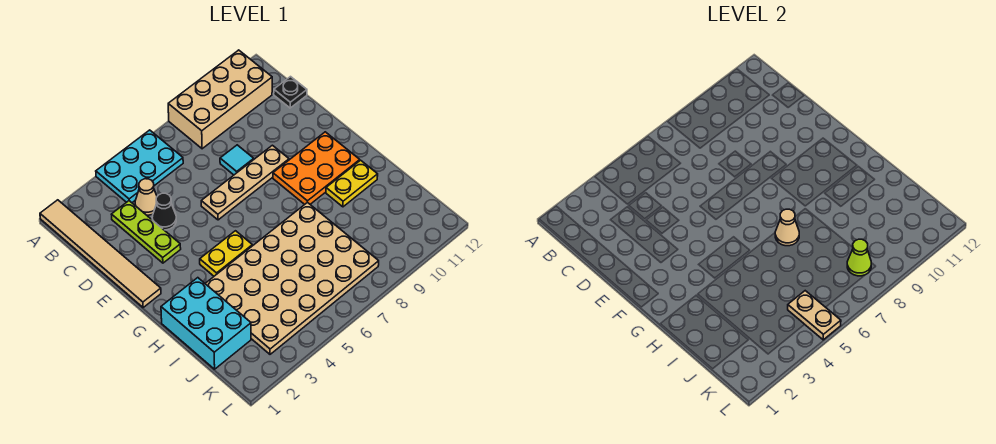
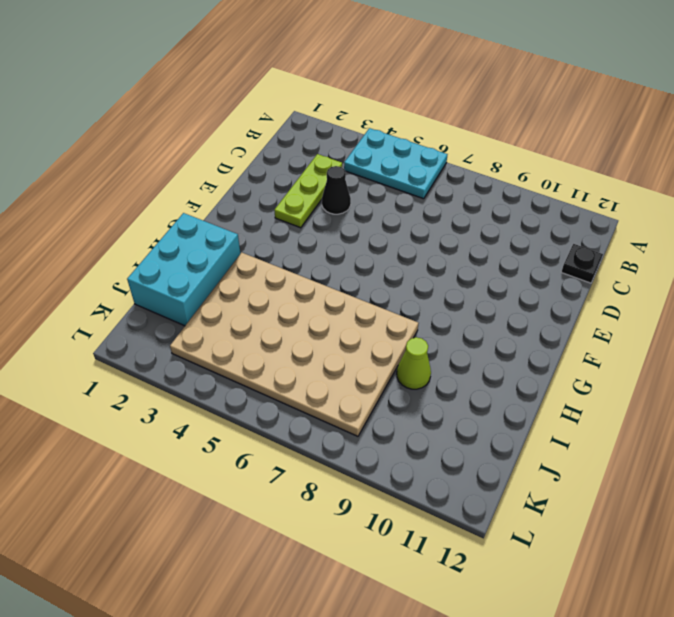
lime cone I9 level 1 -> lime cone K8 level 2
none -> tan tile A1:F1 level 1
none -> tan brick A8:B11 level 1
none -> tan cone C4 level 1

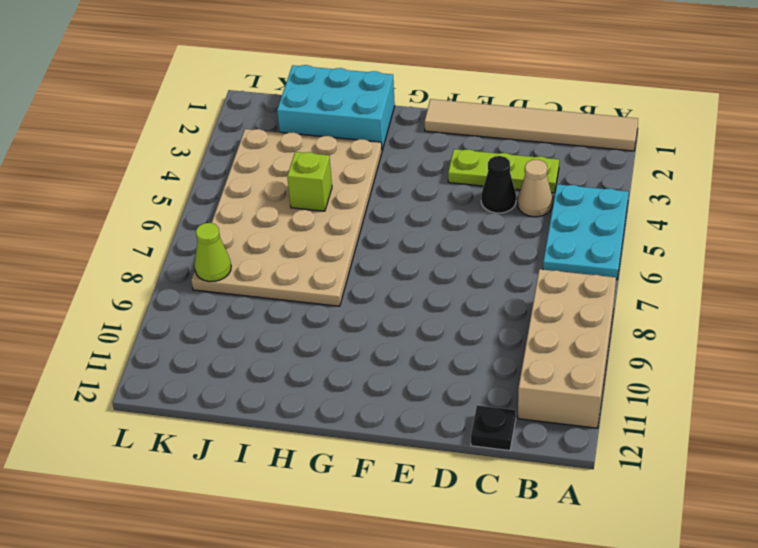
lime brick I5 level 2 -> none
none -> cyan tile D8 level 1
none -> tan plate E6:E9 level 1
none -> orange plate F9:G11 level 1

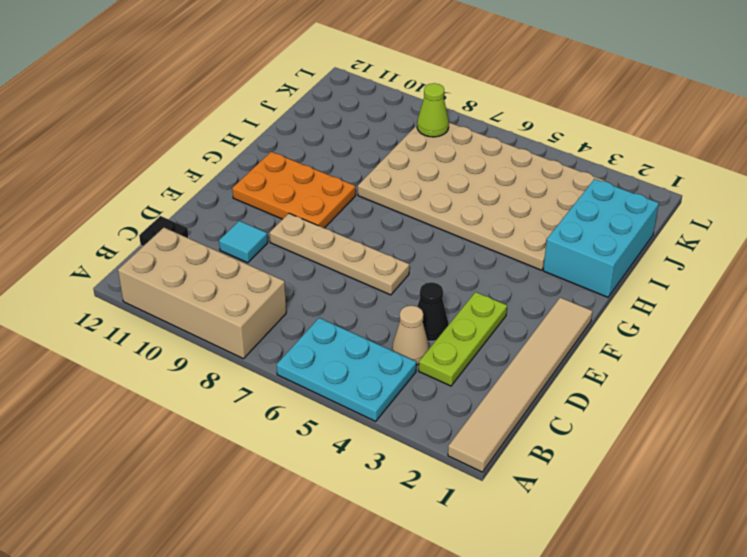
cyan tile D10 level 1 -> cyan tile D8 level 1
none -> yellow plate G4:G5 level 1
none -> yellow plate H10:H11 level 1
none -> tan cone H7 level 2

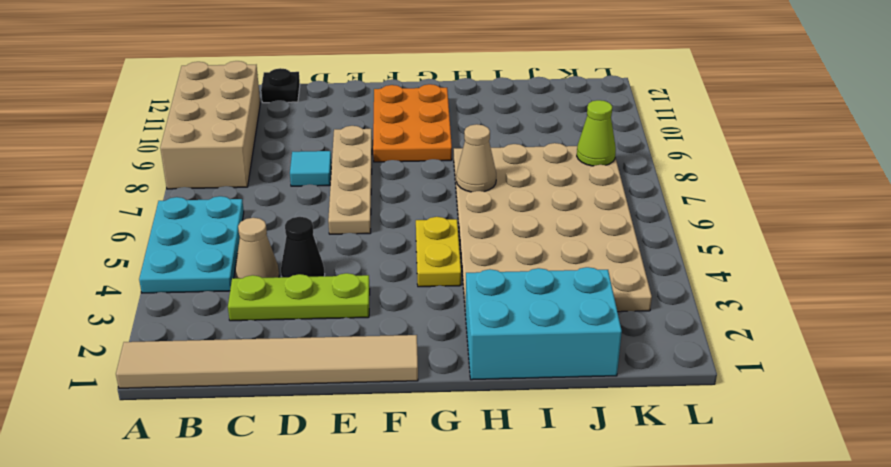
none -> yellow plate H10:H11 level 1
none -> tan plate K5:L5 level 2

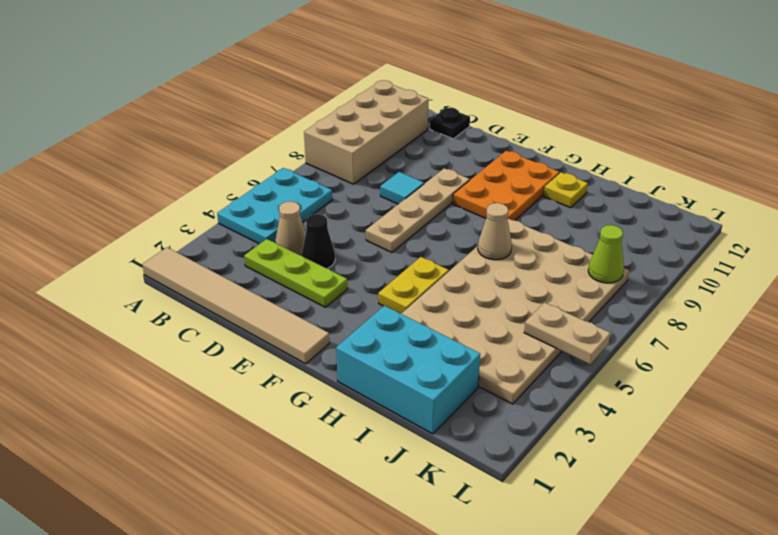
yellow plate H11 level 1 -> yellow plate H10:H11 level 1

